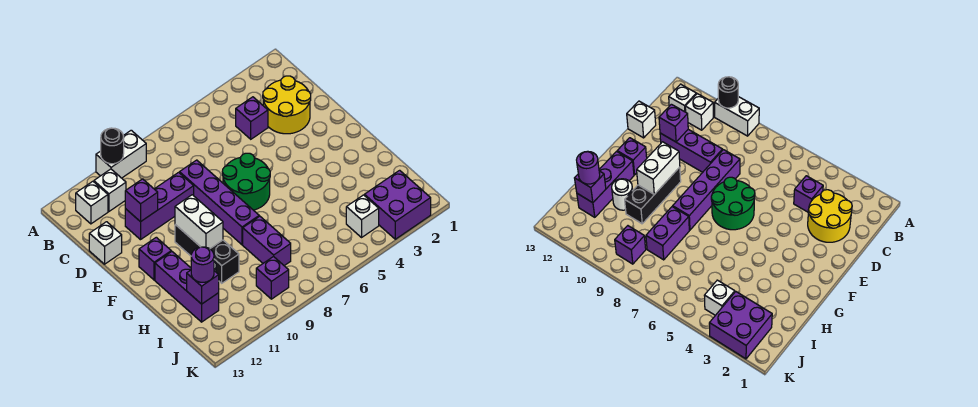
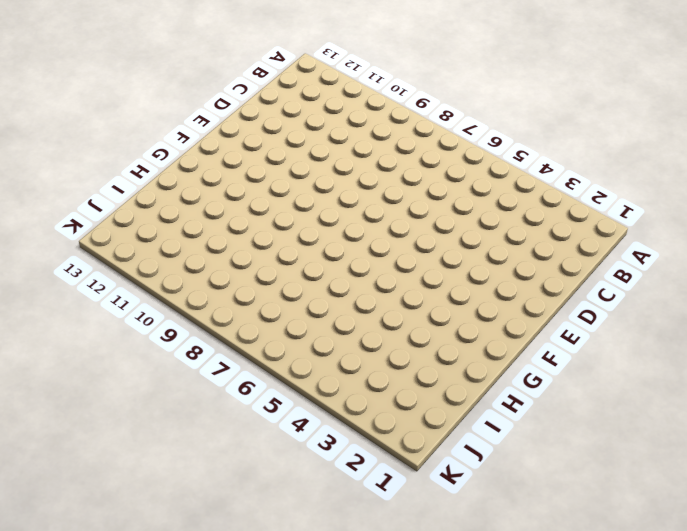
none -> white brick A9:A10 level 1
none -> white brick B11 level 1
none -> white brick B12 level 1

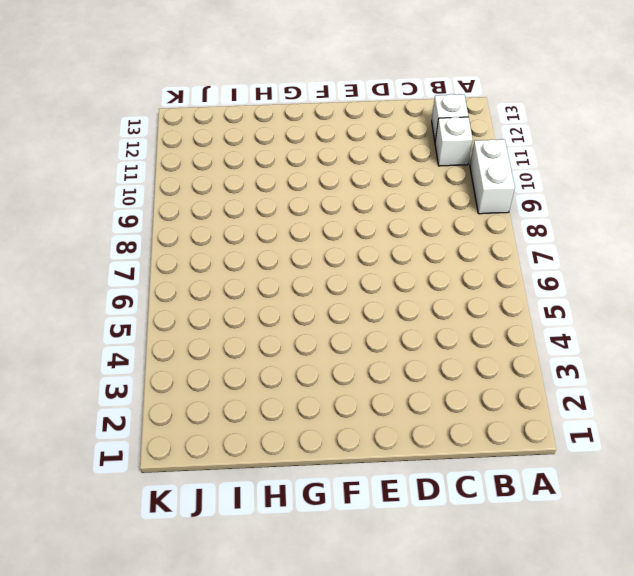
none -> yellow round brick C2:D3 level 1
none -> purple brick C4 level 1
none -> purple brick D8:G8 level 1

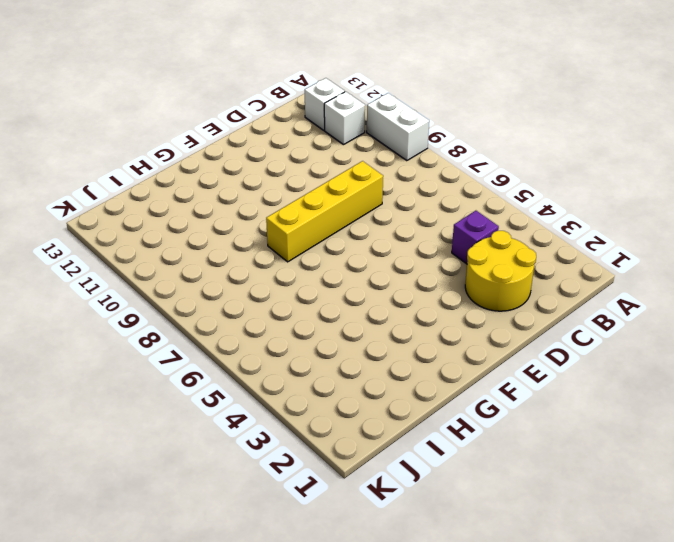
yellow brick D8:G8 level 1 -> purple brick D8:G8 level 1
none -> purple brick D9:D11 level 1
none -> white brick D13 level 1
none -> green round brick E6:F7 level 1

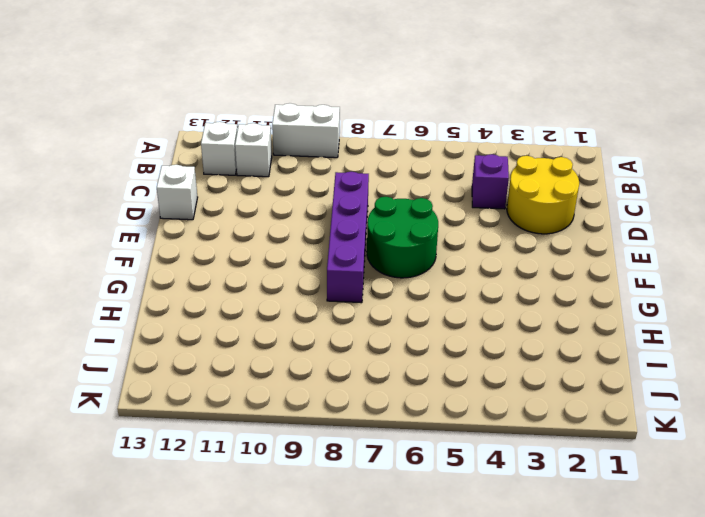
none -> purple brick D9:D11 level 1
none -> black brick F10:H10 level 1
none -> purple brick F12 level 1

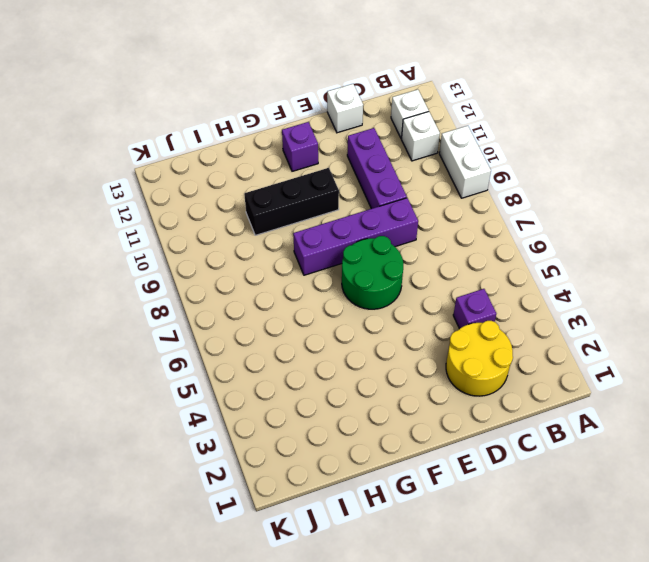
none -> purple brick G12:I12 level 1
none -> purple brick H8:I8 level 1
none -> white round brick H11 level 1

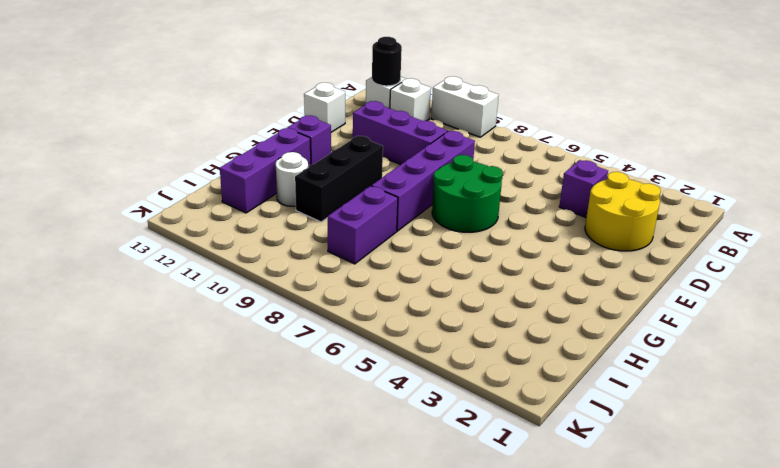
black round brick B12 level 2 -> black round brick A10 level 2
none -> purple brick J2:K3 level 1
none -> white brick J4 level 1
none -> purple brick J9 level 1

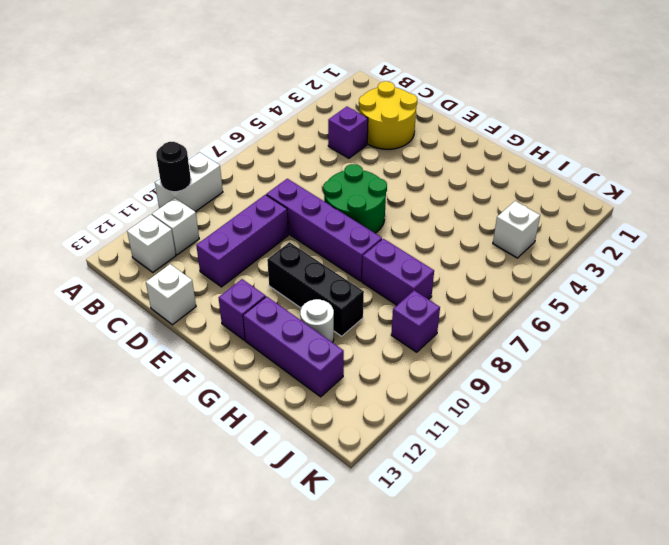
none -> purple brick J2:K3 level 1
none -> purple brick D11 level 2
none -> white brick F10:G10 level 2

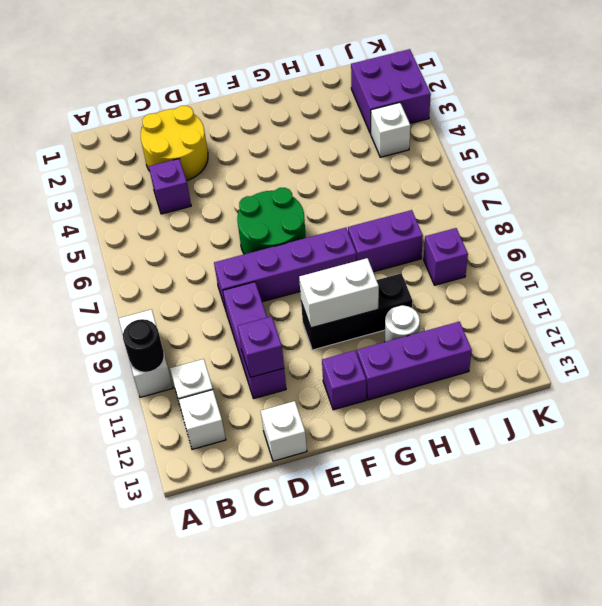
none -> purple brick I12 level 2
none -> purple round brick I12 level 3

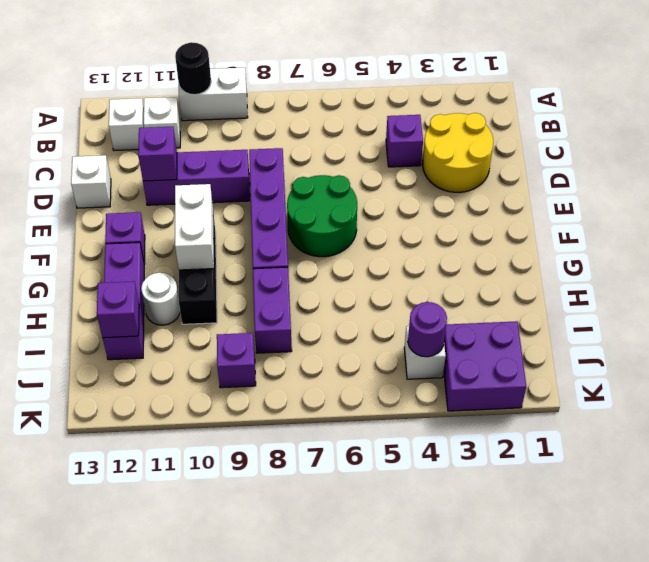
purple round brick J4 level 2 -> purple round brick I12 level 3

